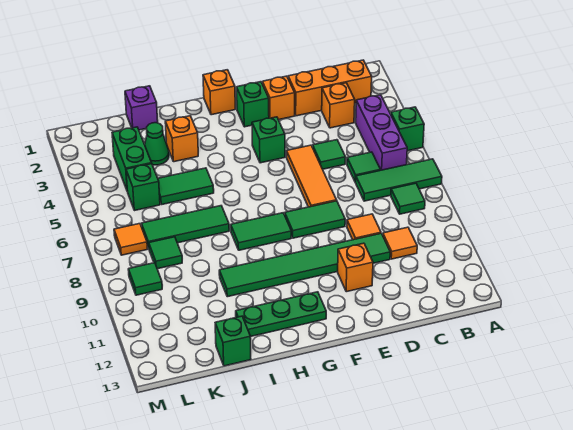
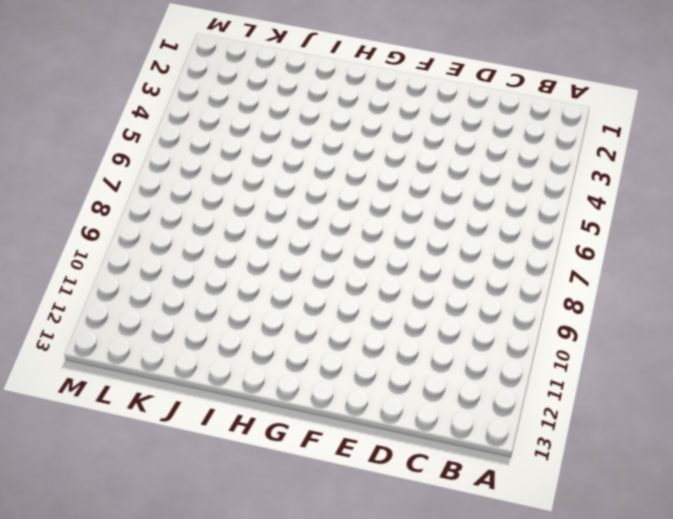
none -> green brick A5 level 1
none -> green tile A7:C7 level 1
none -> orange brick B2:D2 level 1
none -> purple brick B4:B6 level 1

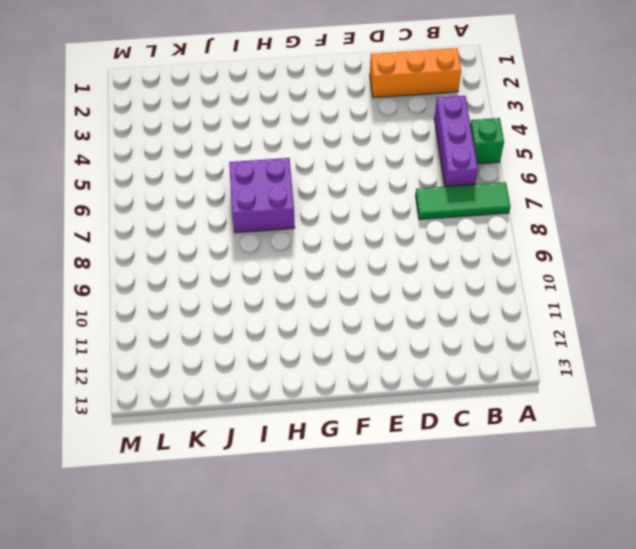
purple brick H6:I7 level 1 -> green tile I7:K7 level 1
none -> green tile B8 level 1
none -> orange brick C3 level 1
none -> green tile C6 level 1
none -> orange tile C10 level 1

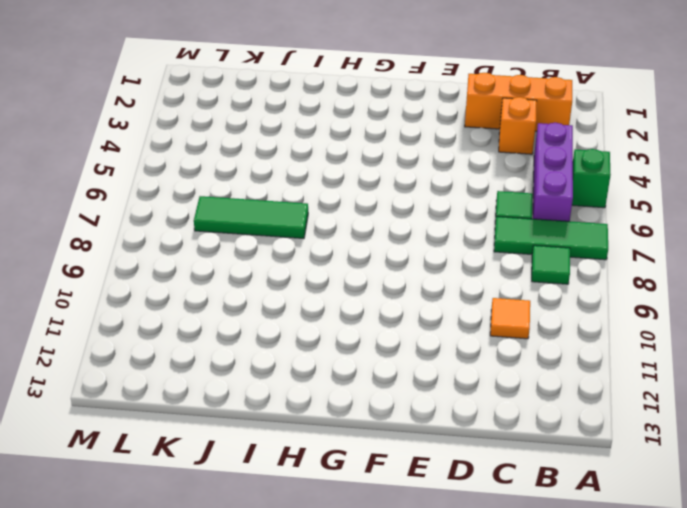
none -> green tile D5 level 1
none -> orange tile D9 level 1
none -> green tile D10:I10 level 1
none -> orange brick E2 level 1

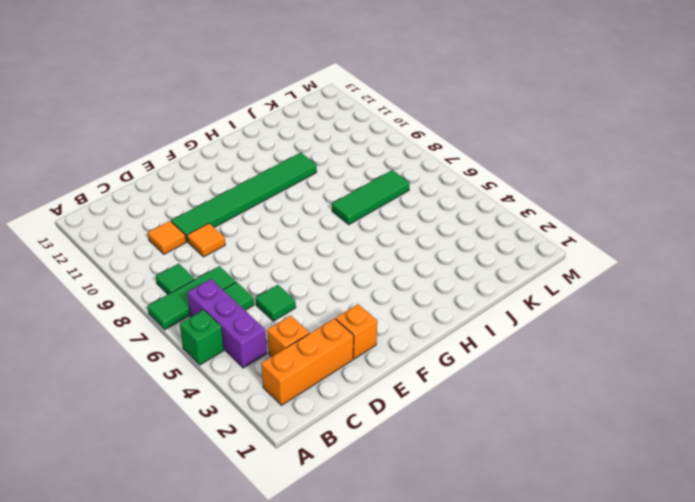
none -> orange tile E5:E7 level 1
none -> green tile E8:F8 level 1
none -> orange brick E11 level 1
none -> green brick F2 level 1

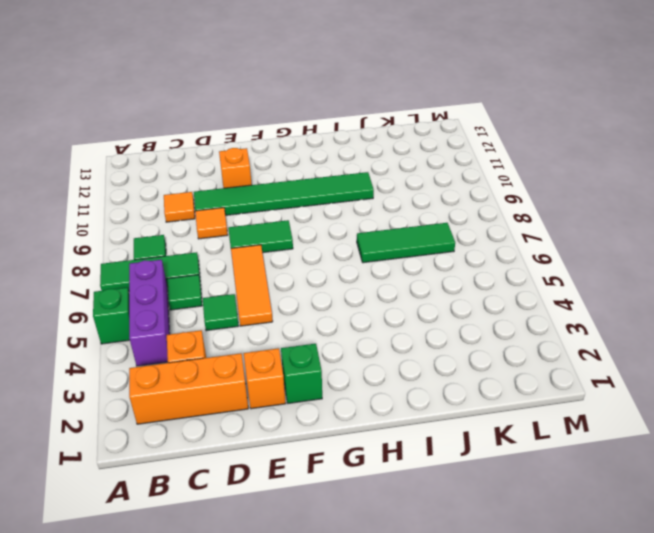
none -> green brick F4 level 1
none -> orange brick G1 level 1
none -> green tile G8:H8 level 1
none -> green plate G12:I12 level 1

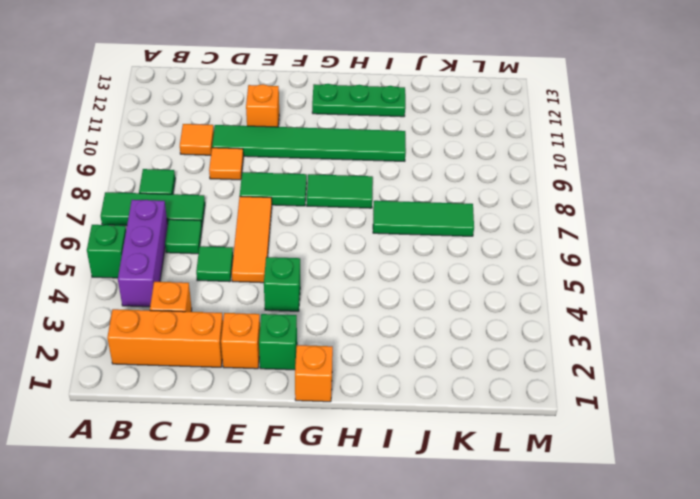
none -> orange brick I3 level 1
none -> green tile I5:J5 level 1
none -> purple brick J1 level 1
none -> green cone J3 level 1

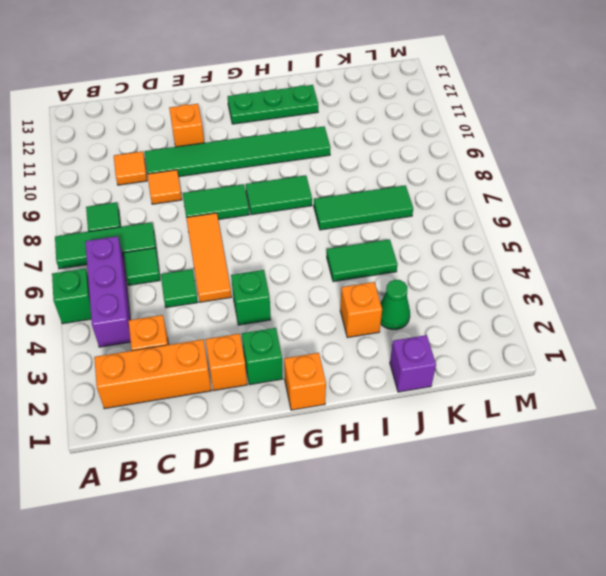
none -> green brick J13 level 1
none -> green brick K3:K4 level 1
none -> green brick K5 level 1
none -> green tile K8 level 1

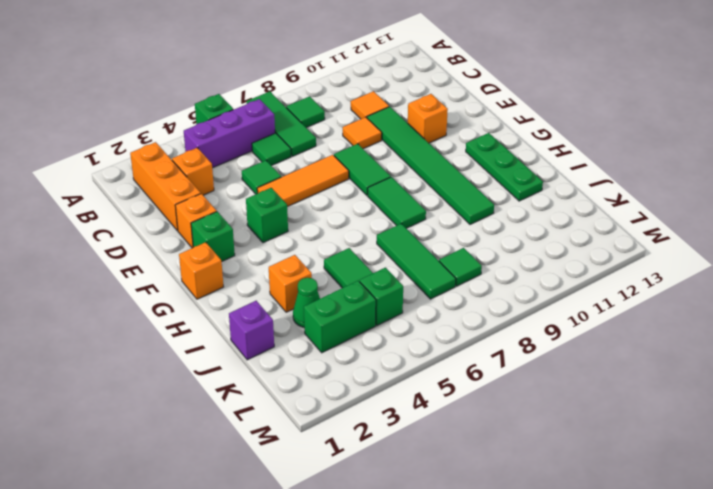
none -> green brick J13 level 1
none -> orange tile L7 level 1
none -> green tile L9 level 1

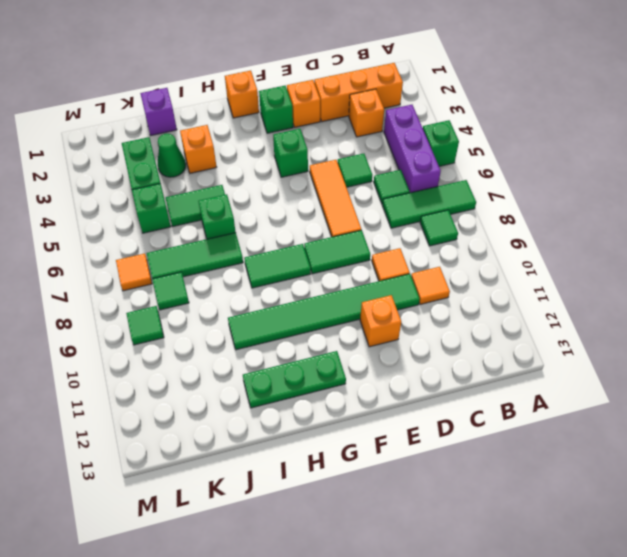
green brick I6 level 1 -> green brick J13 level 1

